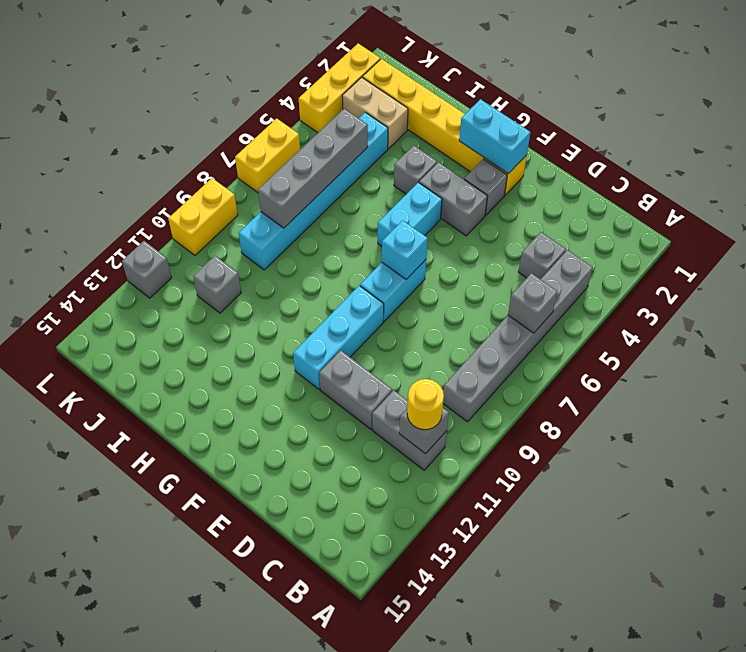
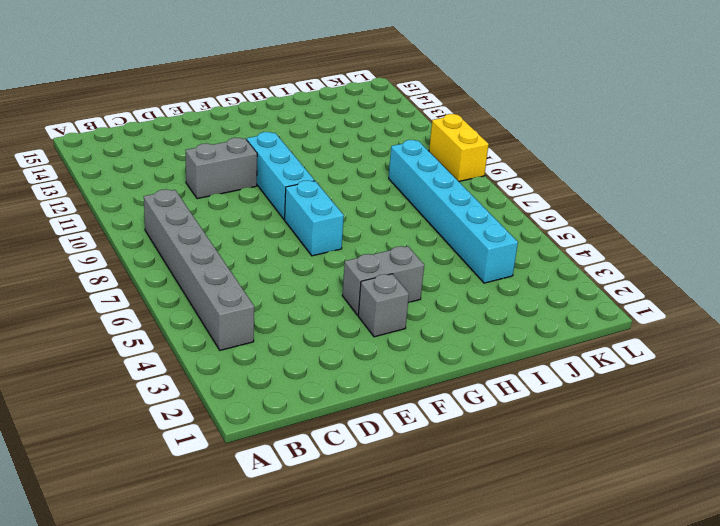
none -> grey brick B11:C11 level 1
none -> grey brick C4 level 1
none -> yellow brick F2:K2 level 1

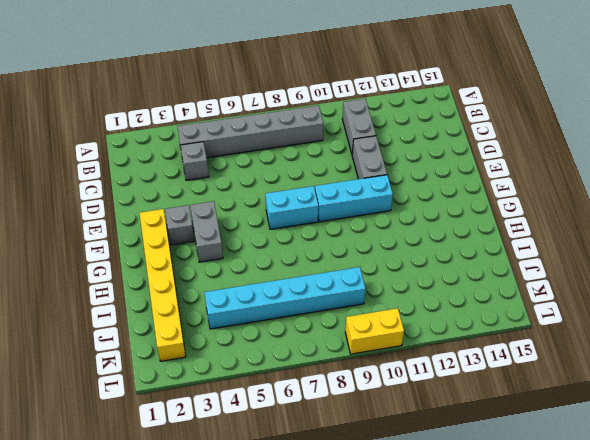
none -> cyan brick G5:G6 level 1
none -> grey brick H4 level 1
none -> tan brick J3:K3 level 1

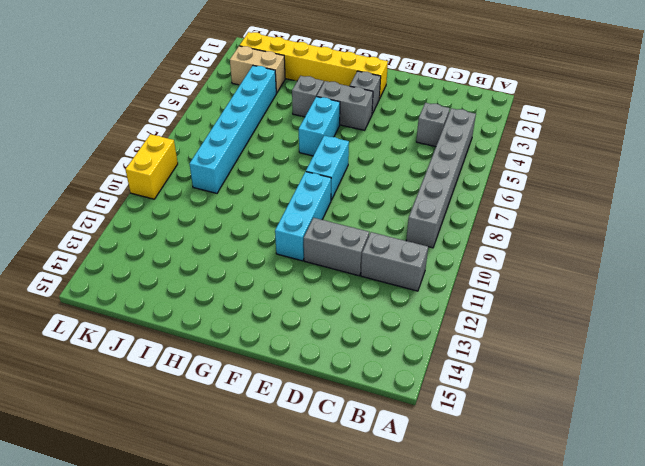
none -> grey brick J11 level 1
none -> yellow brick L2:L4 level 1
none -> yellow brick L6:L7 level 1

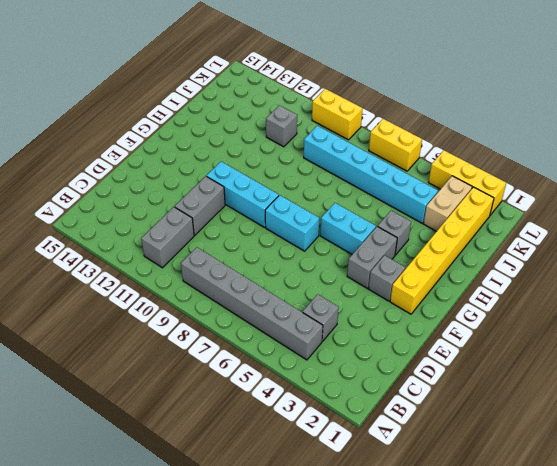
none -> grey brick L12 level 1
none -> grey brick B6 level 2
none -> grey brick B11 level 2

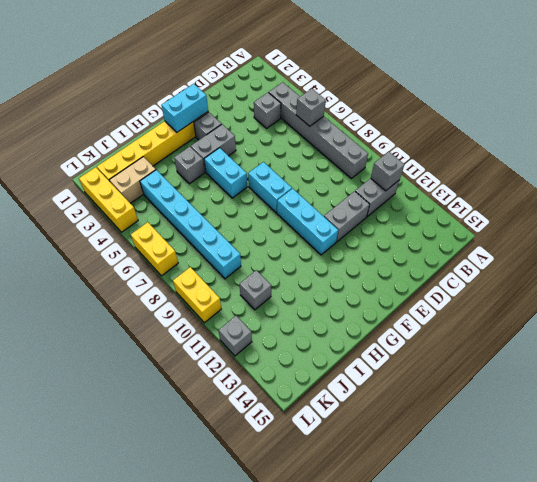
none -> cyan brick F7 level 2
none -> grey brick J5:J8 level 2
none -> yellow round brick B11 level 3

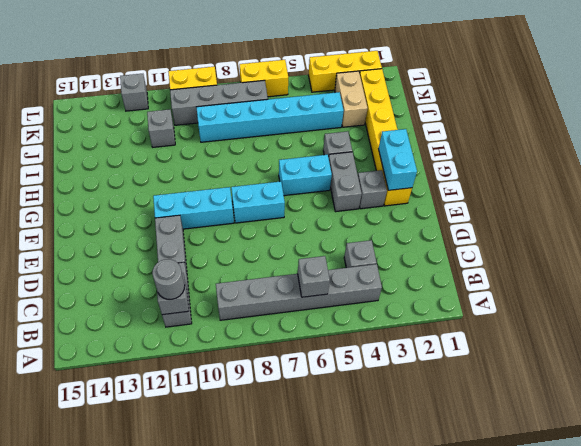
grey round brick B11 level 3 -> yellow round brick B11 level 3
grey brick K7:K10 level 1 -> grey brick J5:J8 level 2
none -> cyan brick F7 level 2

